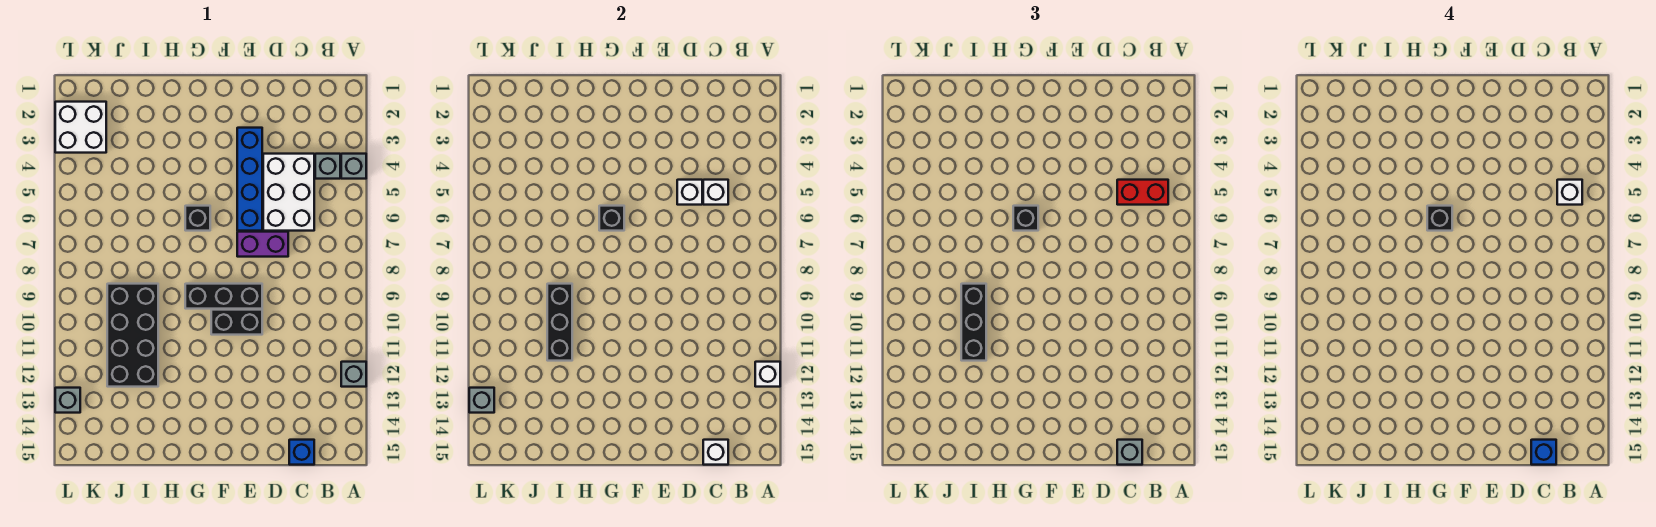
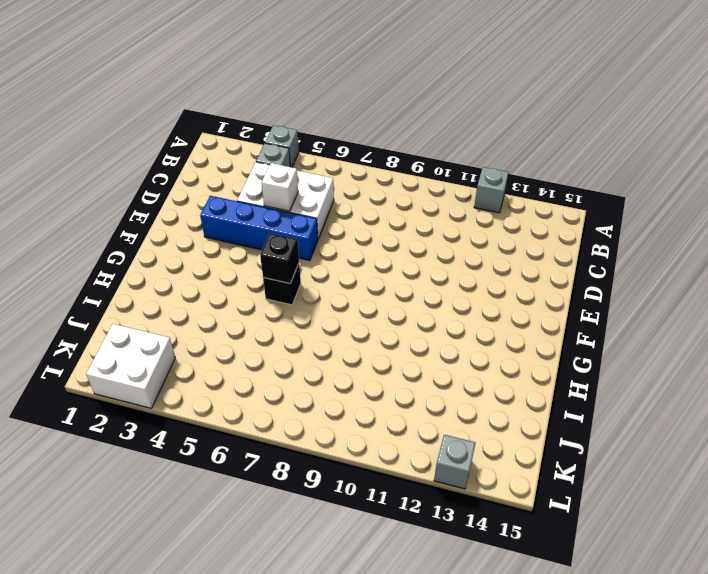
none -> blue brick C15 level 1
none -> purple brick D7:E7 level 1
none -> black brick E9:G9 level 1

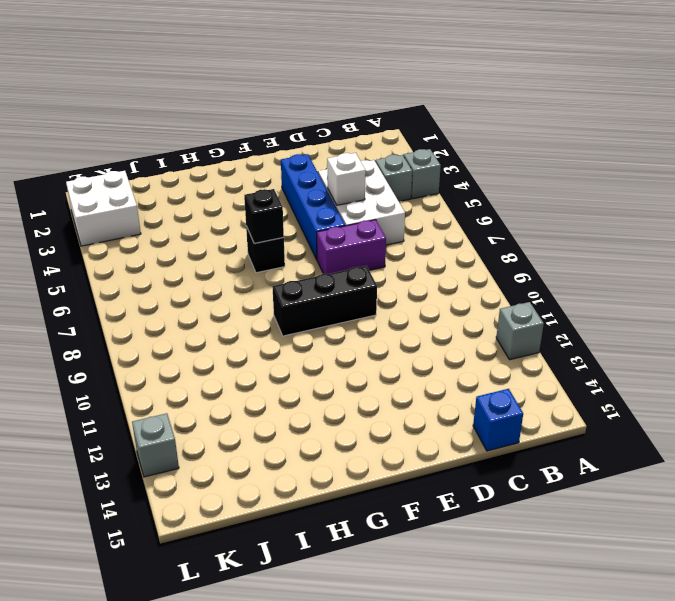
none -> black brick E10:F10 level 1
none -> black brick I9:J12 level 1
none -> white brick A12 level 2

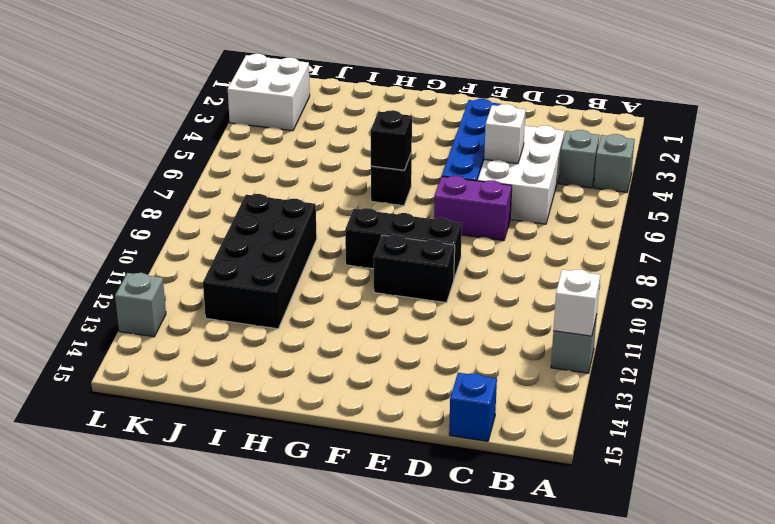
none -> white brick C5 level 2
none -> white brick C15 level 2
none -> black brick I9:I11 level 2

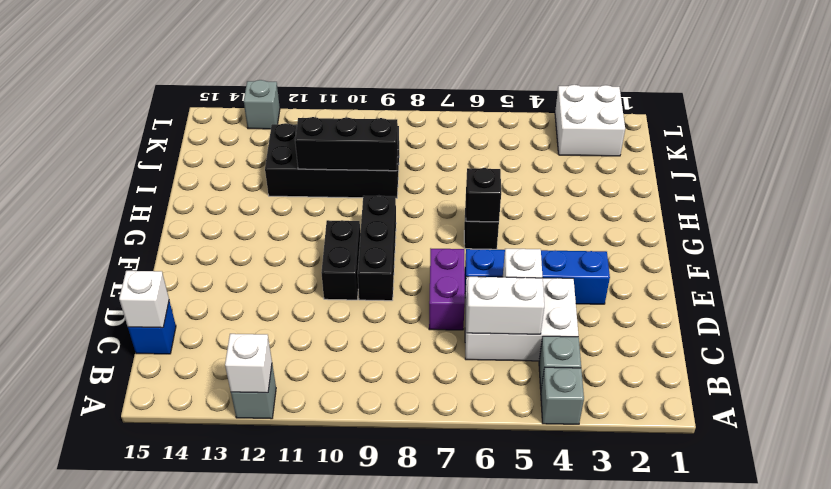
white brick C5:C6 level 2 -> white brick C5 level 2
none -> grey brick L13 level 2
none -> red brick B5:C5 level 3
none -> grey brick C15 level 3

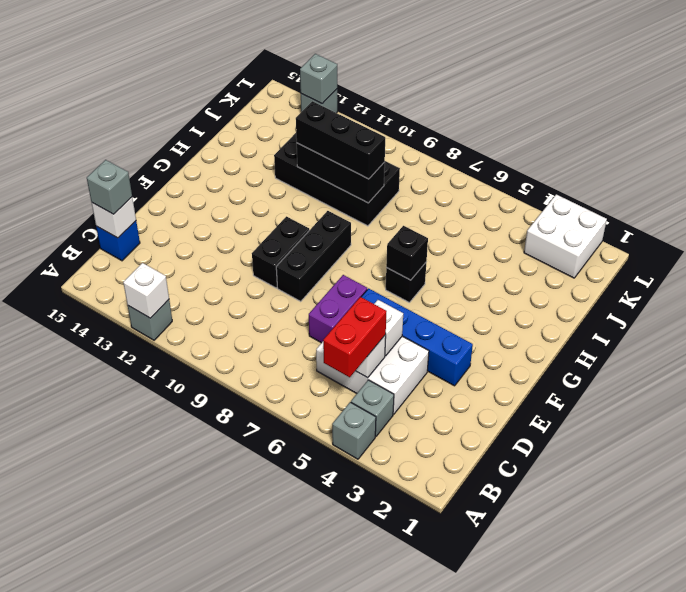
none -> black brick G6 level 3
none -> white brick B5 level 4
none -> blue brick C15 level 4

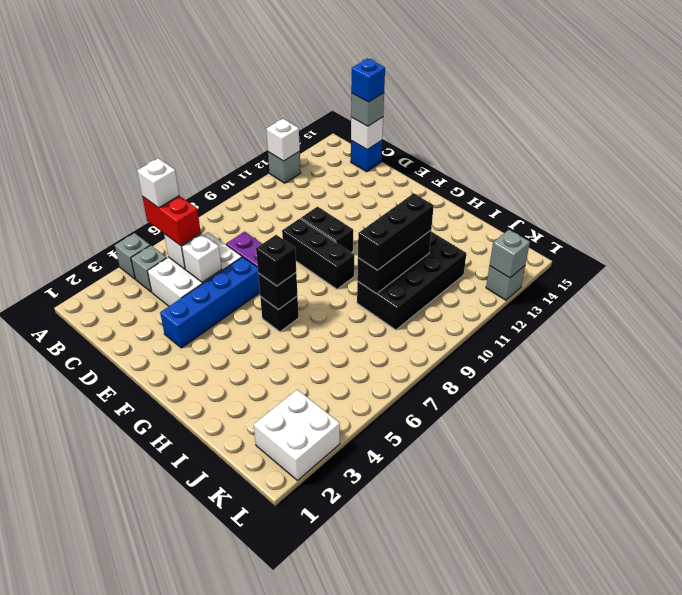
none -> black brick G6 level 4

